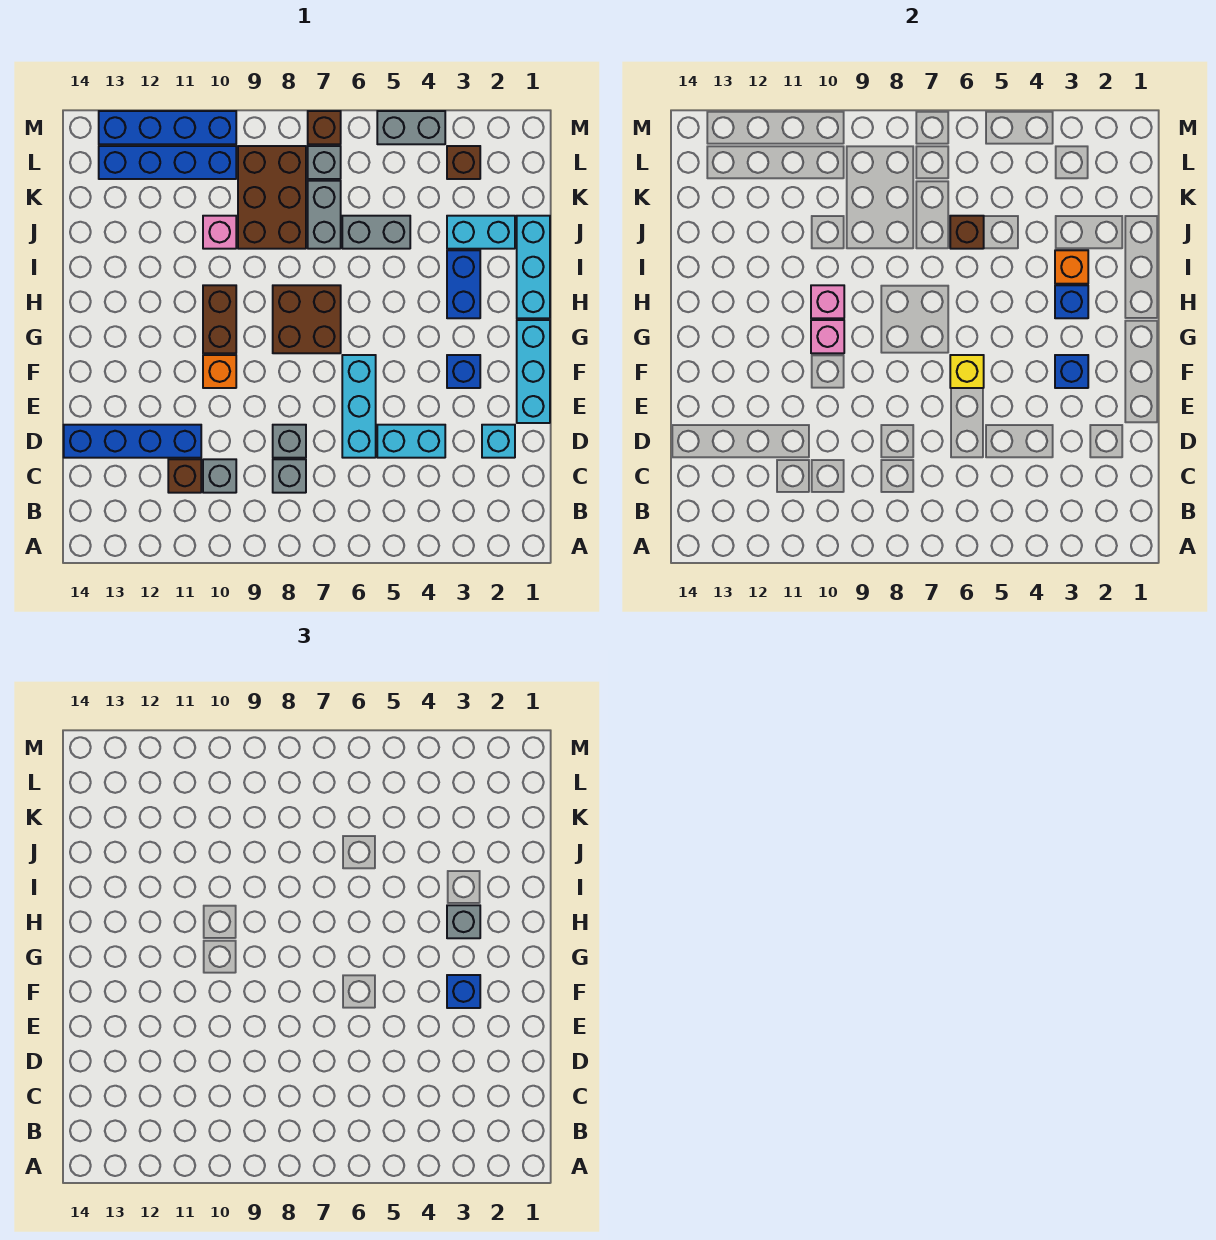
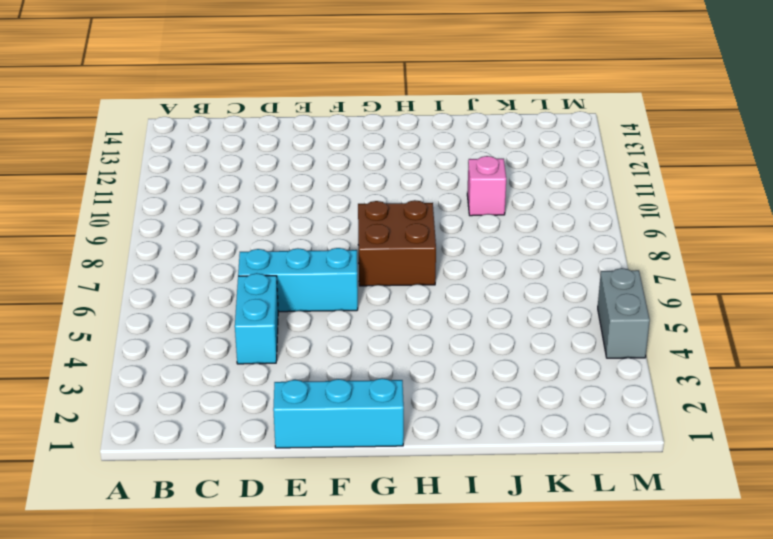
none -> grey brick C8 level 1
none -> grey brick C10 level 1
none -> brown brick C11 level 1
none -> cyan brick D2 level 1

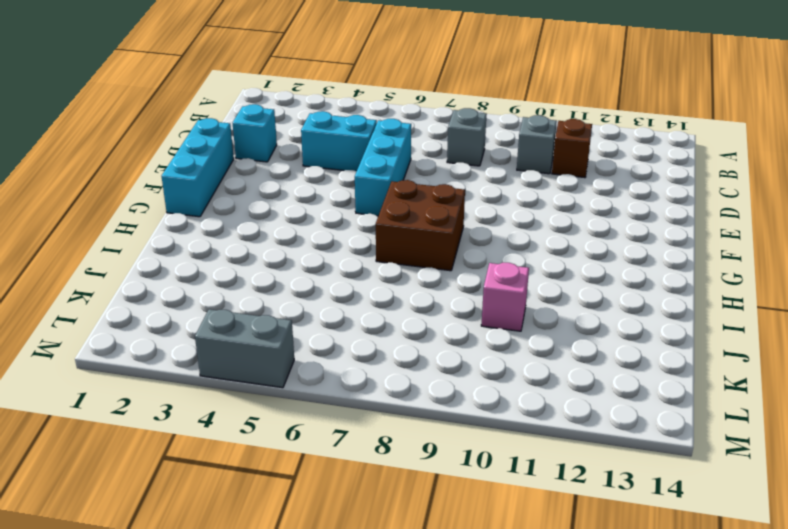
none -> grey brick D8 level 1
none -> blue brick D11:D14 level 1
none -> blue brick F3 level 1
none -> orange brick F10 level 1

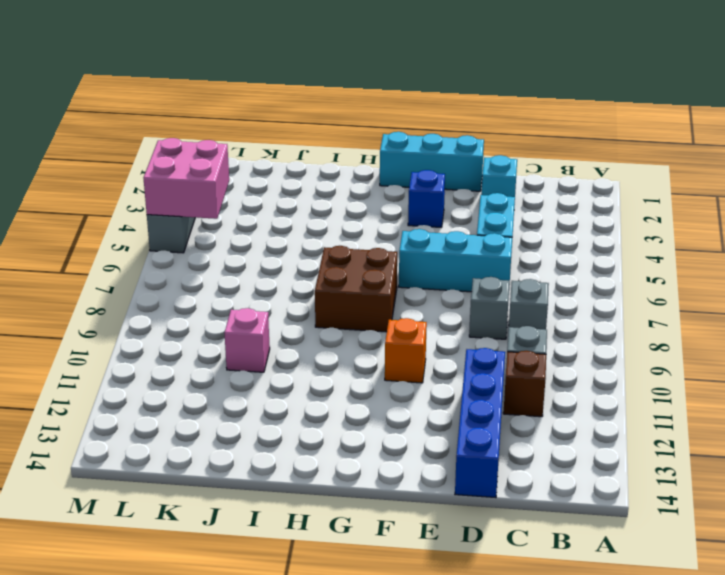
pink brick L4:M5 level 2 -> none
none -> brown brick G10:H10 level 1
none -> cyan brick H1:J1 level 1
none -> blue brick H3:I3 level 1
none -> cyan brick J2:J3 level 1

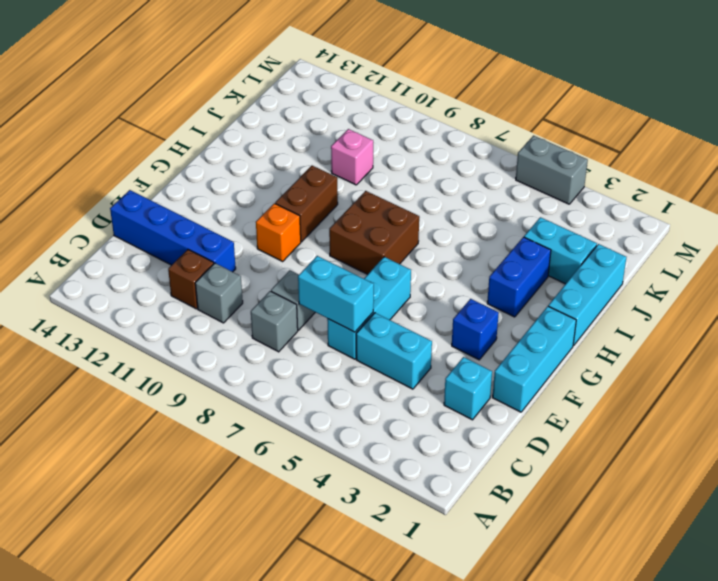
cyan brick D6:D7 level 2 -> none
none -> grey brick J5:J6 level 1
none -> grey brick J7:K7 level 1
none -> brown brick J8:L9 level 1
none -> brown brick L3 level 1

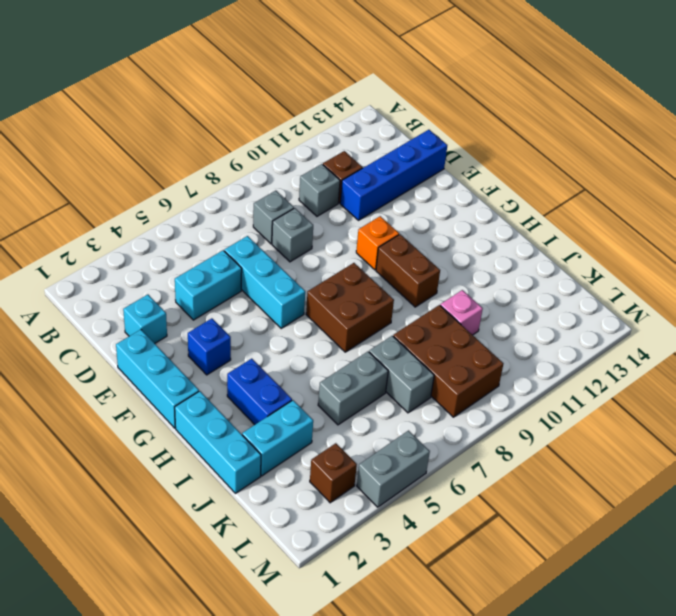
none -> grey brick L7 level 1
none -> blue brick L10:L13 level 1
none -> brown brick M7 level 1
none -> blue brick M10:M13 level 1

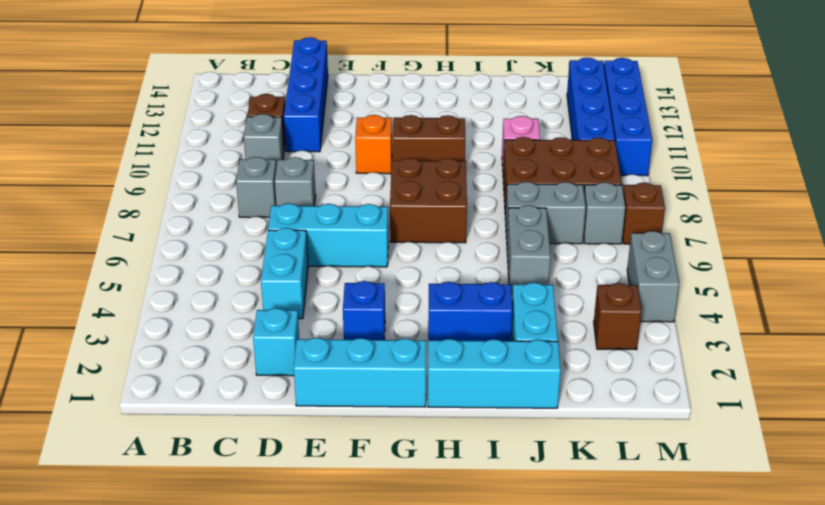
none -> blue brick F3 level 2
none -> yellow brick F6 level 2
none -> pink brick G10 level 2
none -> blue brick H3 level 2

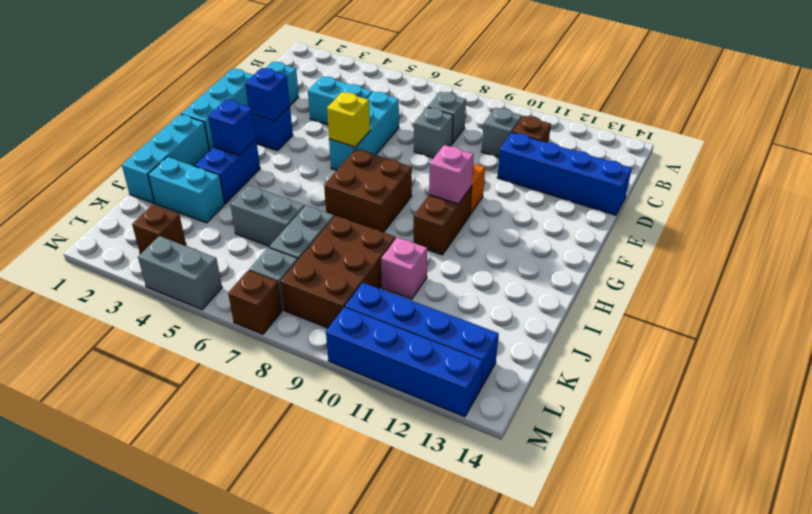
none -> pink brick H10 level 2
none -> orange brick I3 level 2
none -> brown brick J6 level 2
none -> blue brick F3 level 3

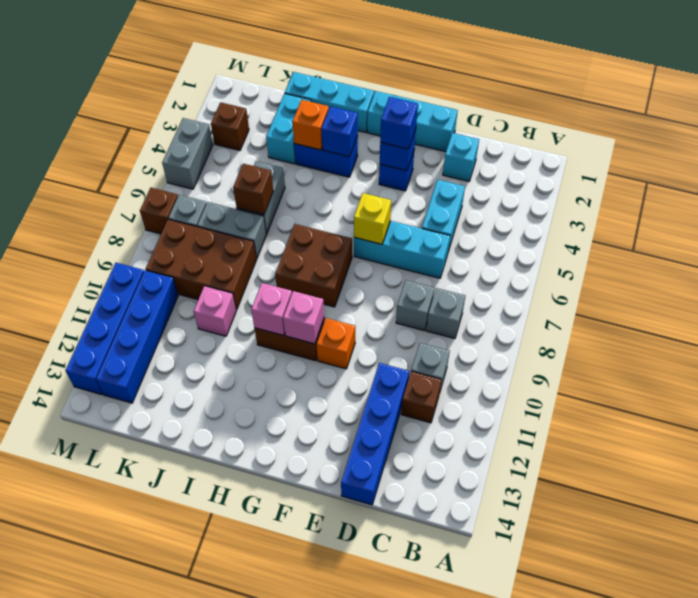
none -> grey brick H3 level 3

